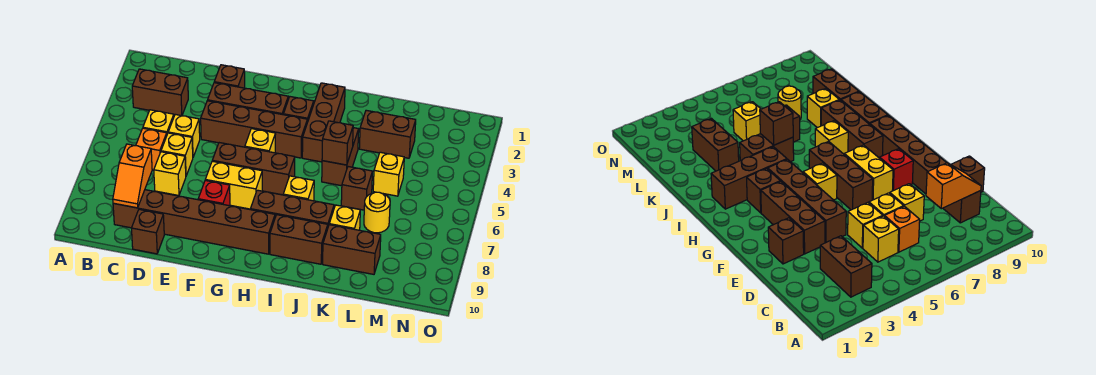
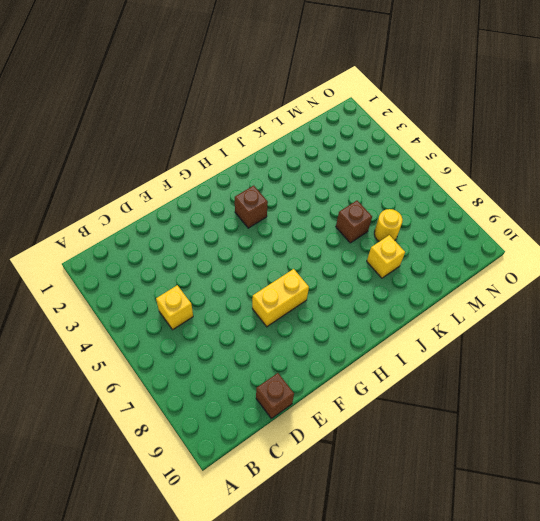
none -> brown brick B3:C3 level 1
none -> orange brick C6 level 1
none -> brown brick C9:H9 level 1

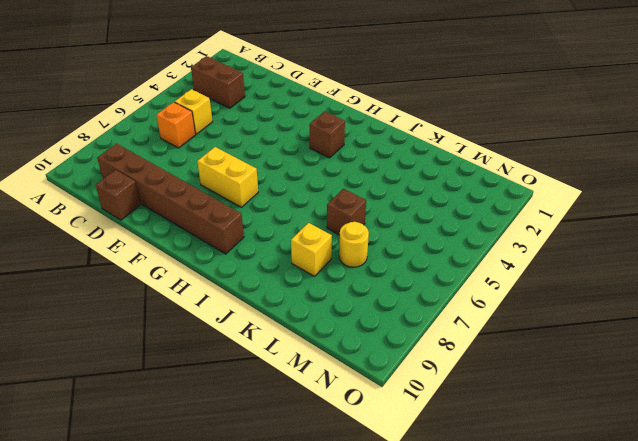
none -> yellow brick D5 level 1
none -> yellow brick D6 level 1
none -> yellow brick D7 level 1

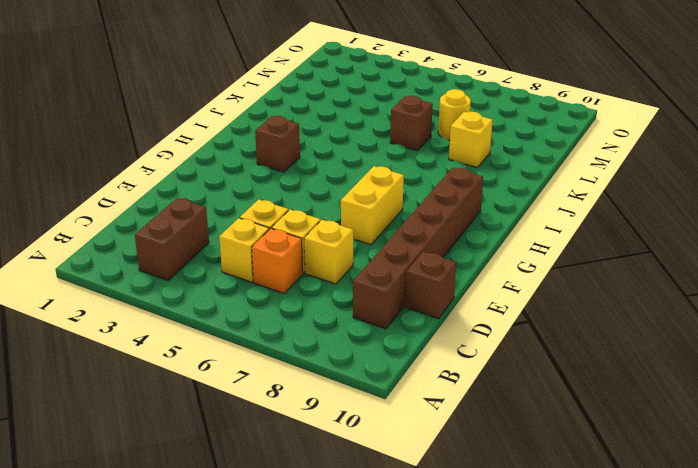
none -> brown brick E2 level 1
none -> brown brick E3:G3 level 1
none -> brown brick E4:H4 level 1

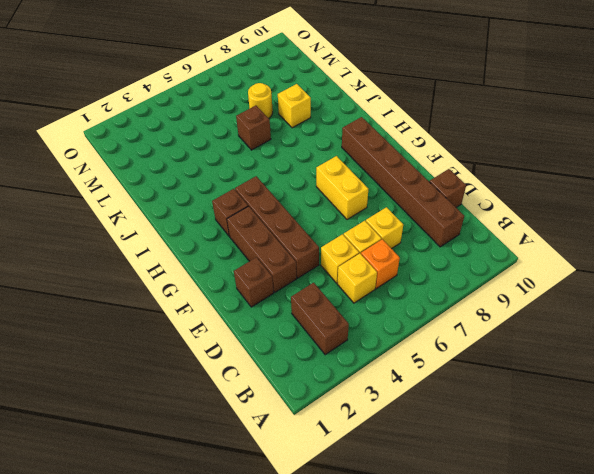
none -> brown brick F6:H6 level 1
none -> red brick F8 level 1
none -> yellow brick G5 level 1

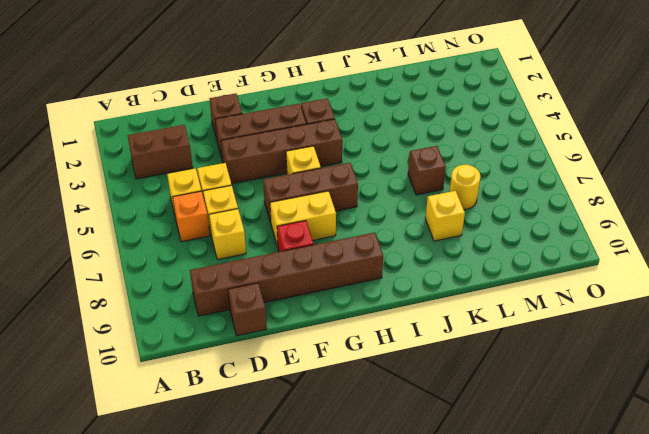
none -> brown brick H8:J8 level 1
none -> brown brick I2:I4 level 1
none -> yellow brick I7 level 1

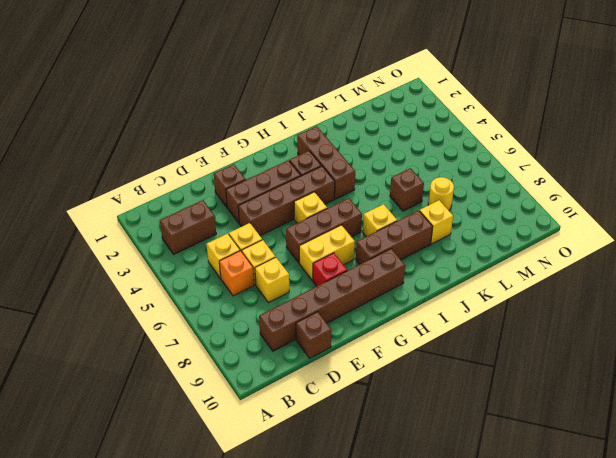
none -> brown brick I9:J9 level 1
none -> brown brick J4:J5 level 1
none -> brown brick K3:L3 level 1

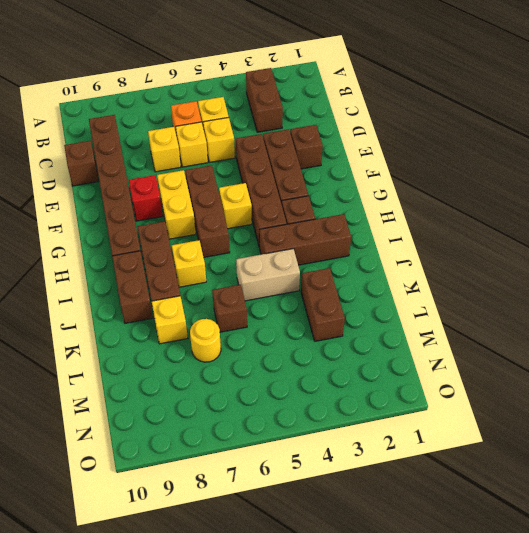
tan brick J4:J5 level 1 -> brown brick J4:J5 level 1
none -> brown brick K9:L9 level 1
none -> yellow brick L5 level 1
none -> orange slope C8:C9 level 2 top 8

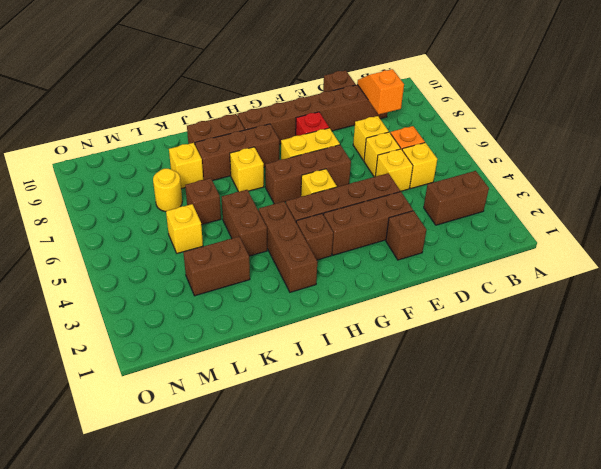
none -> brown brick K9:L9 level 1
none -> brown brick J5 level 2

